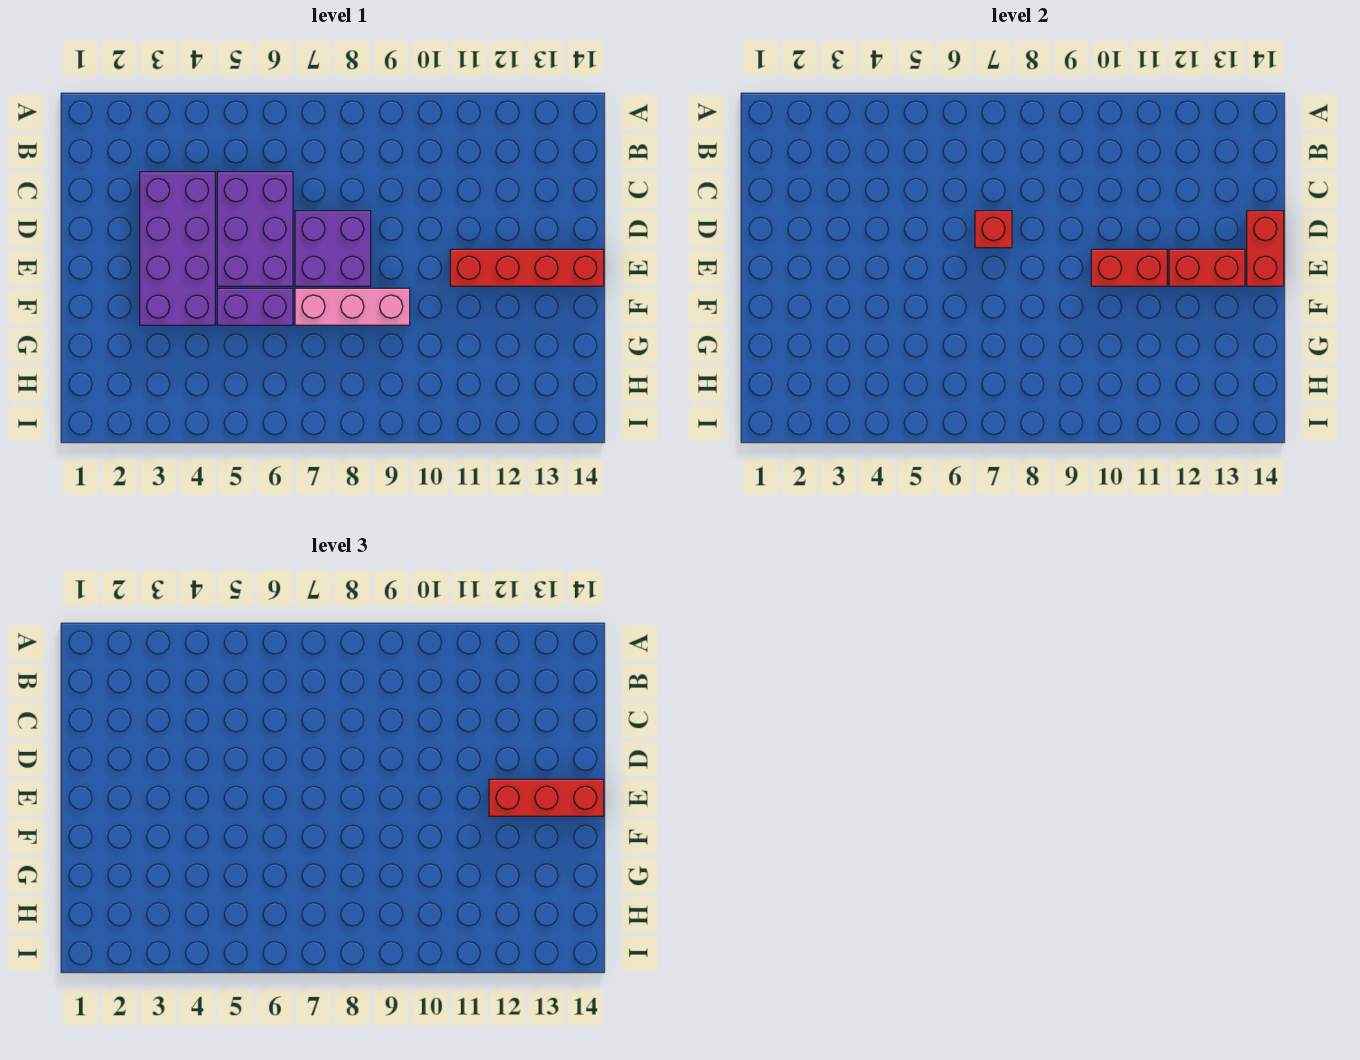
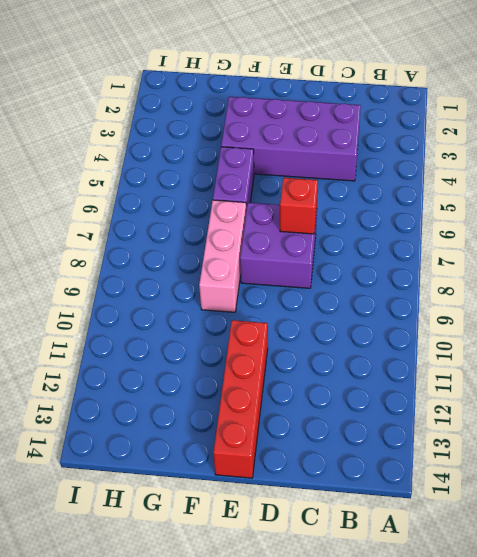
none -> purple brick C5:E6 level 1
none -> red brick D14:E14 level 2

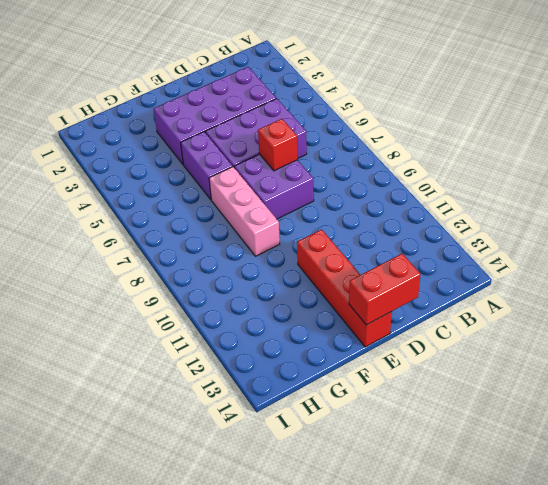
none -> red brick E10:E11 level 2
none -> red brick E12:E13 level 2

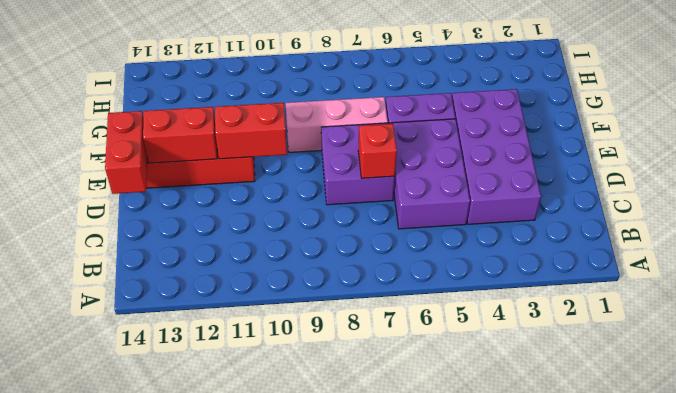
none -> red brick E12:E14 level 3

